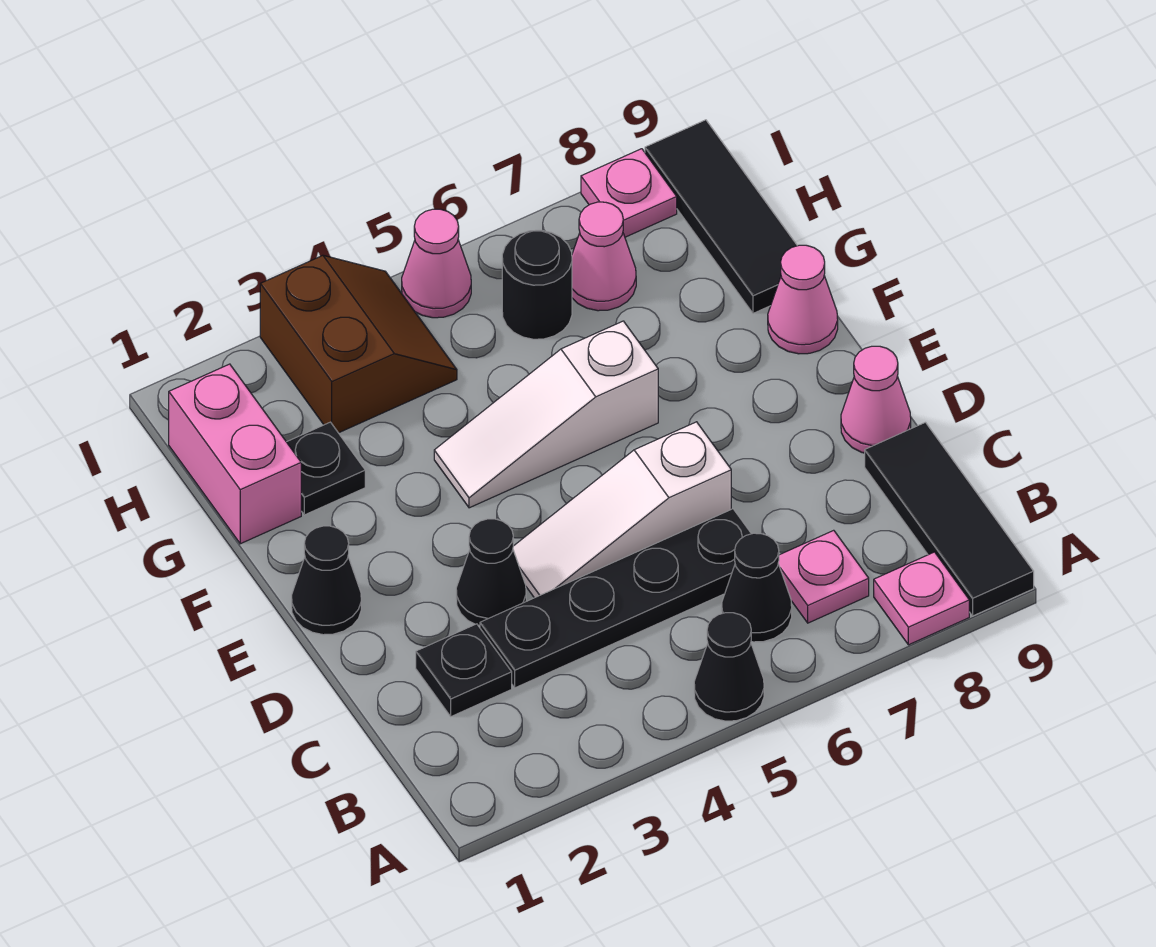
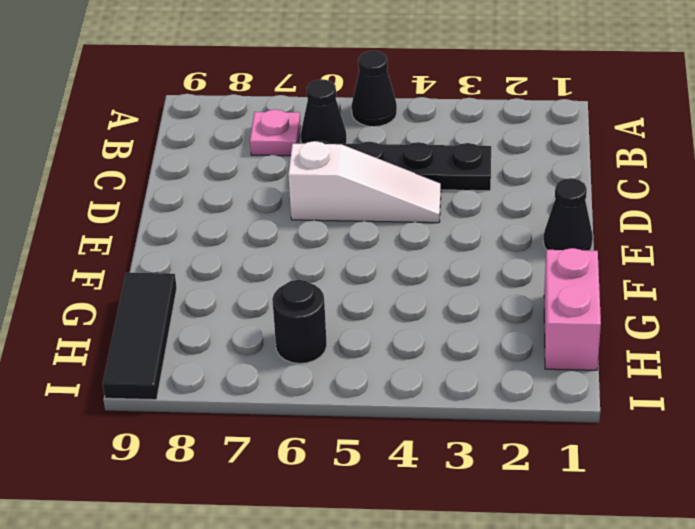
none -> pink plate A8 level 1
none -> black tile A9:C9 level 1
none -> black plate C2 level 1

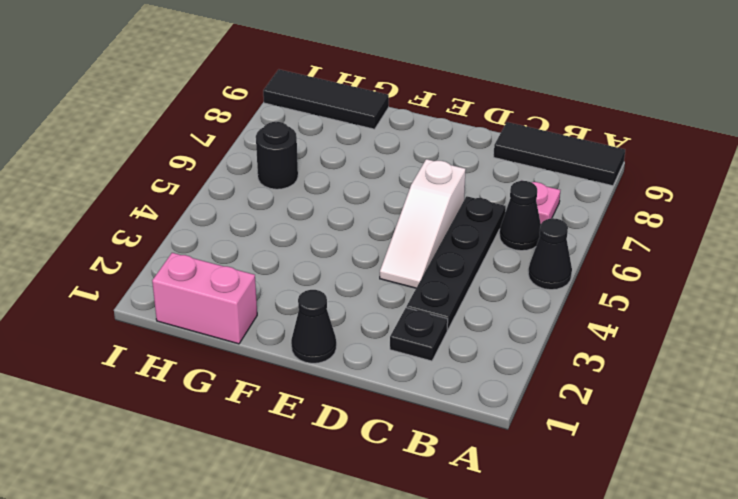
none -> pink plate A8 level 1
none -> black cone D3 level 1
none -> pink cone D9 level 1

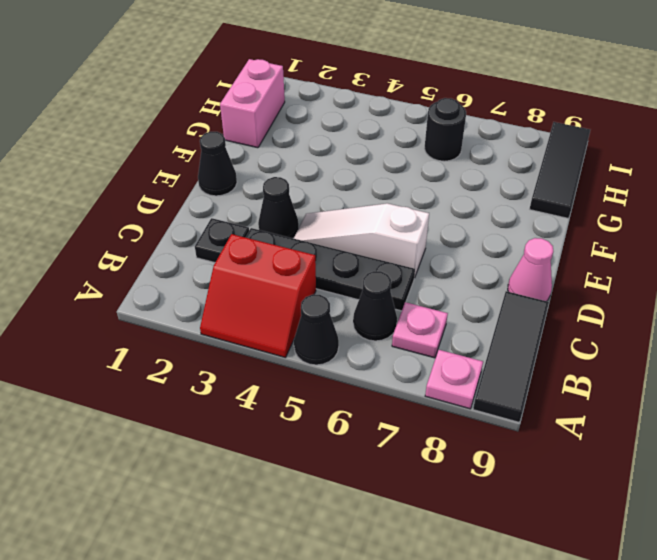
red slope A3:B4 level 1 top B -> none
none -> white slope F4:F6 level 1 top 6
none -> pink cone F9 level 1
none -> black plate G2 level 1

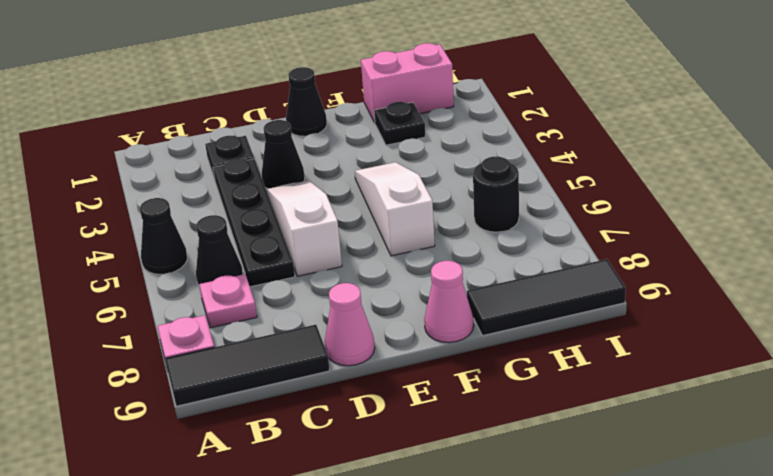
none -> brown slope H3:I4 level 1 top 3
none -> pink cone H7 level 1
none -> pink cone I5 level 1

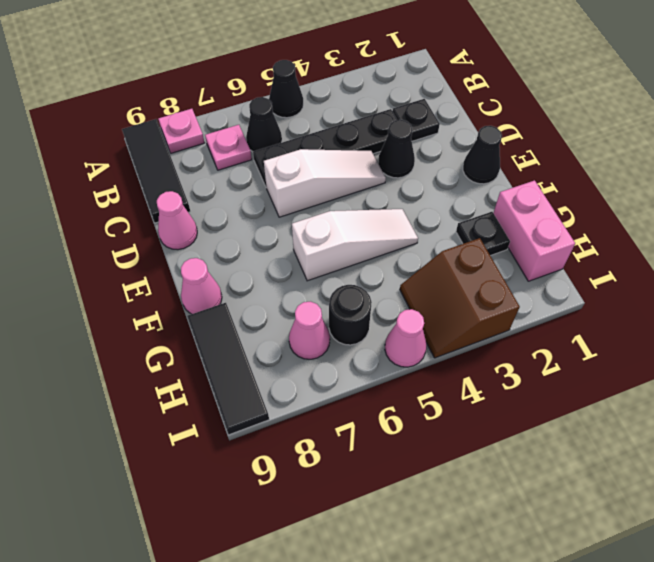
none -> pink plate I8 level 1

